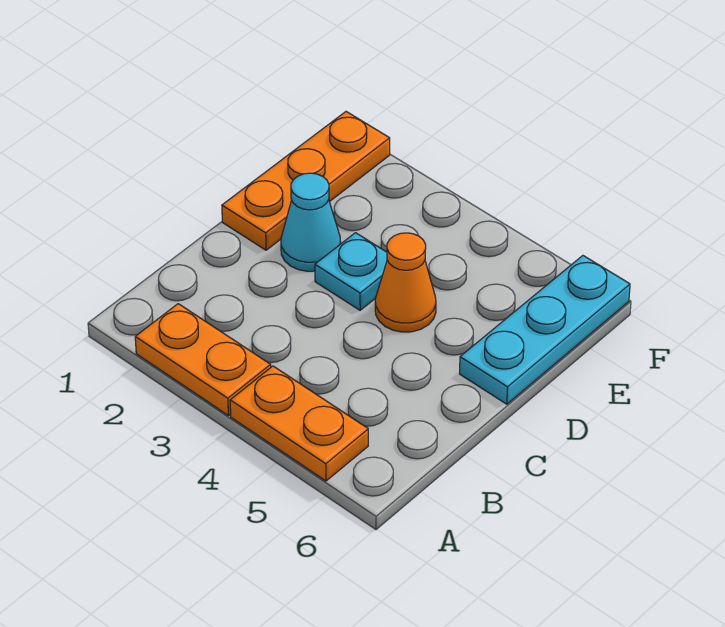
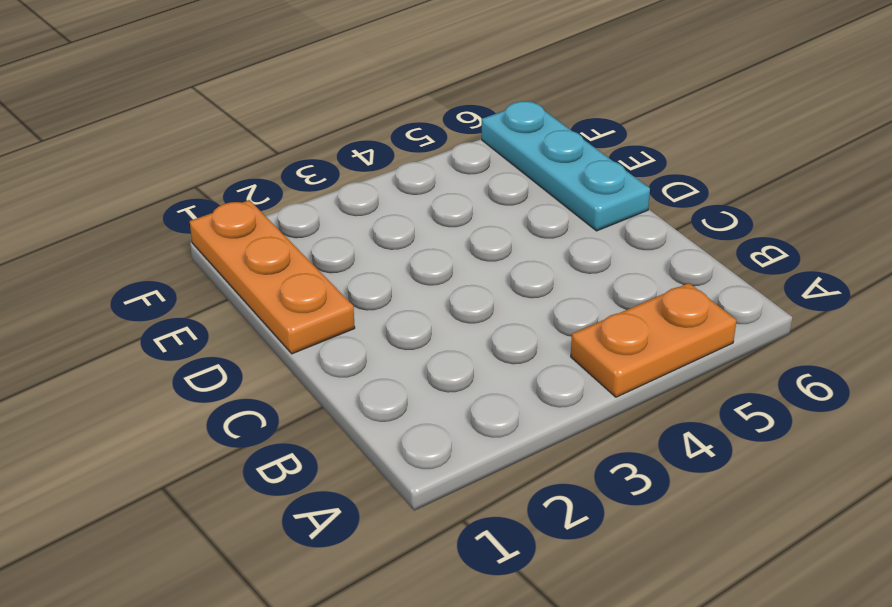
none -> orange plate A2:A3 level 1
none -> cyan cone D2 level 1

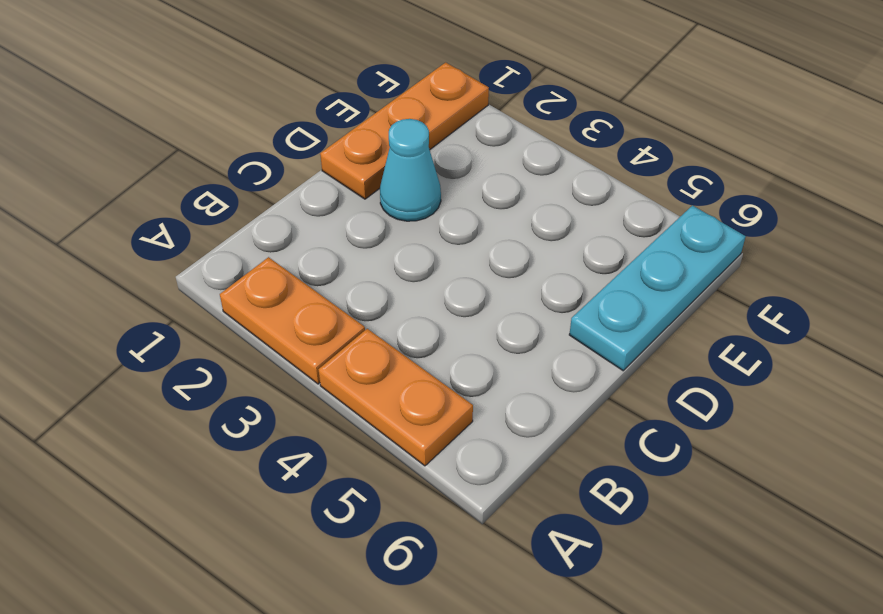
none -> cyan plate D3 level 1
none -> orange cone D4 level 1

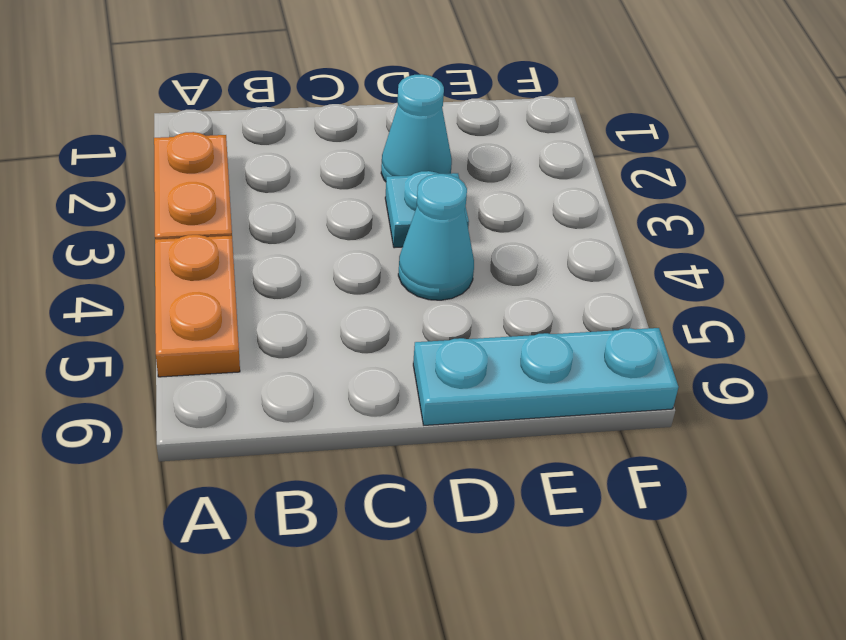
cyan cone D4 level 1 -> orange cone D4 level 1
none -> orange plate D1:F1 level 1

